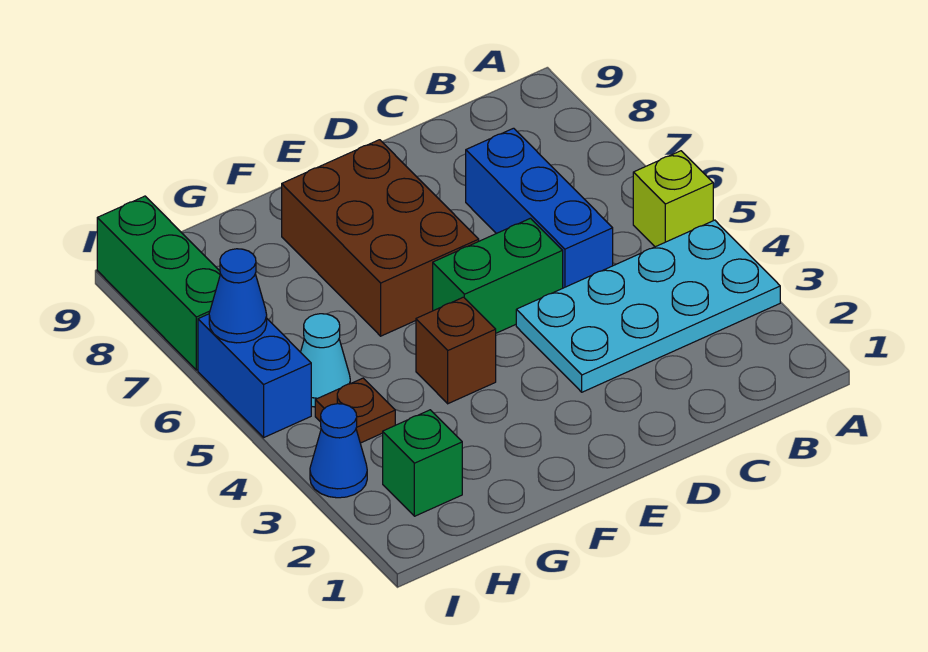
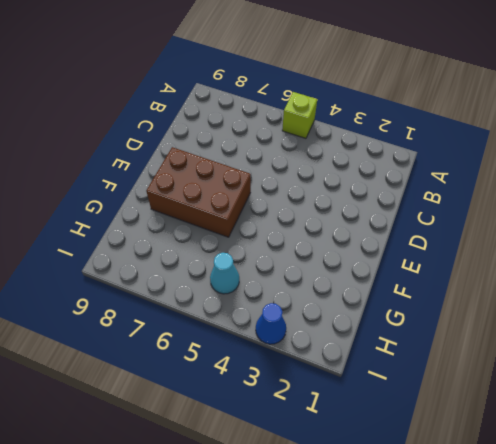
none -> cyan plate A3:D4 level 1
none -> blue brick C5:C7 level 1
none -> green brick D5:E5 level 1

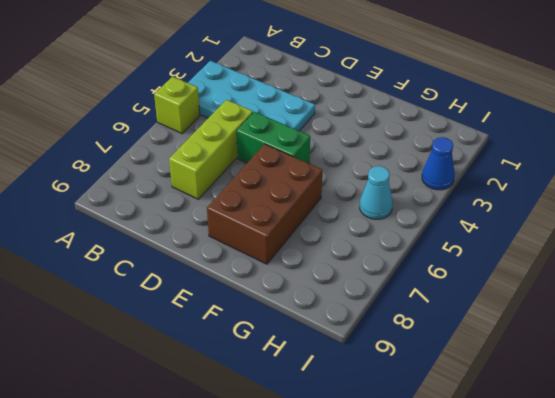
lime brick C5:C7 level 1 -> blue brick C5:C7 level 1
none -> brown brick F4 level 1
none -> green brick H2 level 1
none -> brown plate H4 level 1

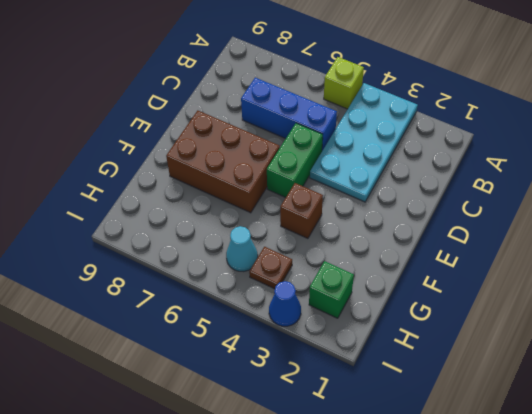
none -> blue brick I5:I6 level 1
none -> green brick I7:I9 level 1
none -> blue cone I6 level 2

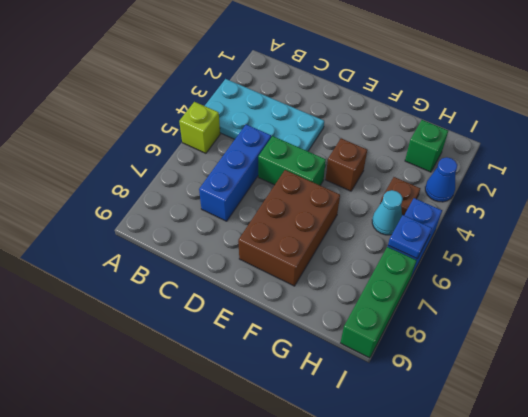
blue plate I6 level 2 -> blue cone I6 level 2

